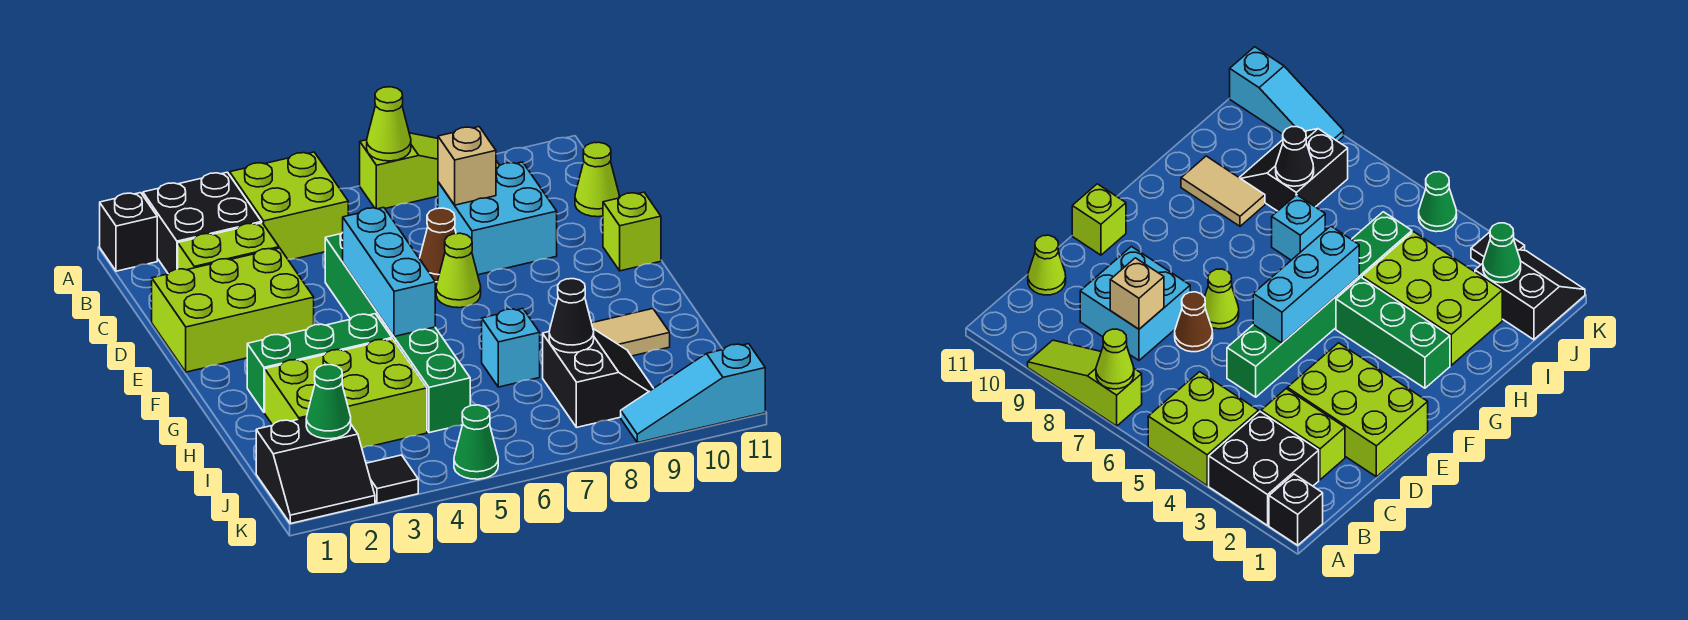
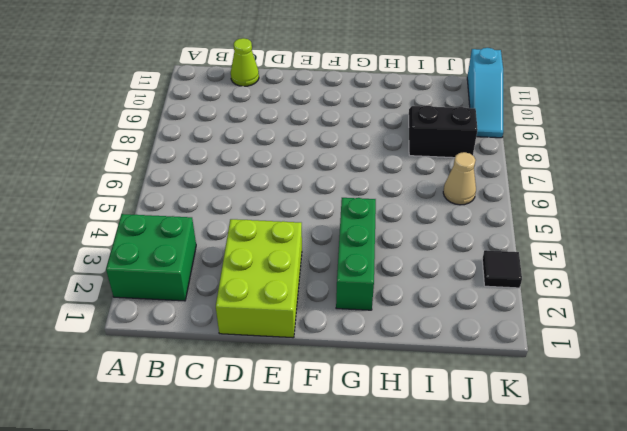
green brick A2:B3 level 1 -> black brick A2:B3 level 1
tan cone J6 level 1 -> none
none -> black brick A1 level 1
none -> lime brick A4:B5 level 1
none -> lime slope A7:A9 level 1 top 7

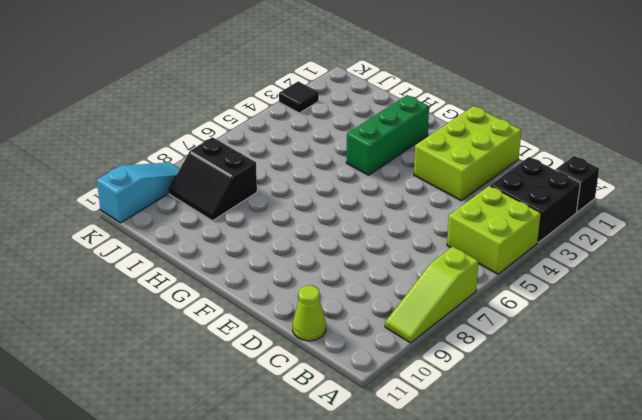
none -> lime brick C2:C3 level 1
none -> cyan brick C8:D9 level 1
none -> green brick D5:I5 level 1

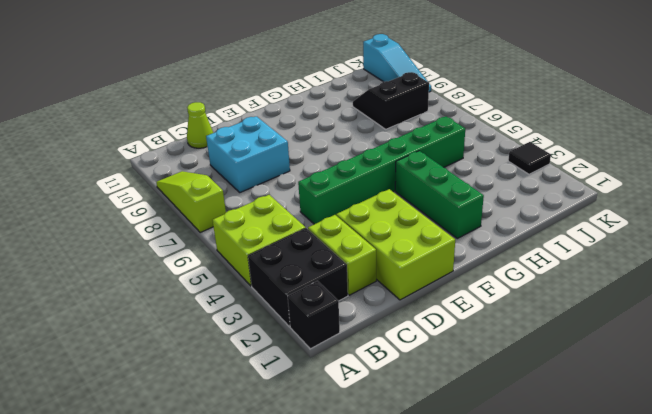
none -> brown cone D7 level 1
none -> lime cone E7 level 1
none -> lime brick E11 level 1

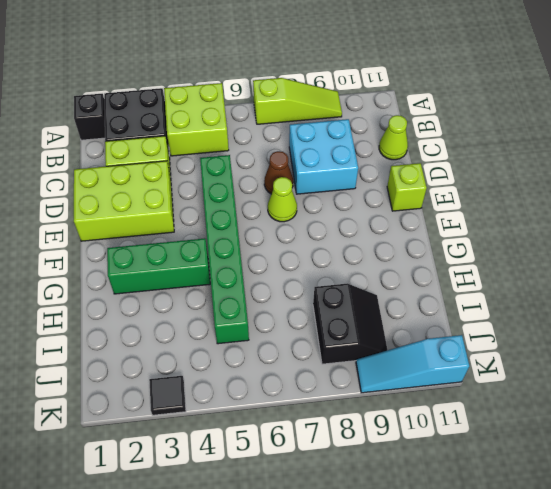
none -> lime brick H2:I4 level 1
none -> cyan brick H7 level 1
none -> tan tile H9:H10 level 1

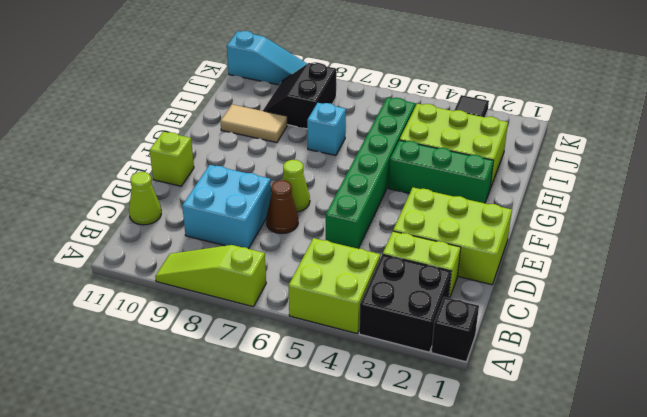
none -> black slope J1:K2 level 1 top J
none -> green cone K5 level 1
none -> lime cone A7 level 2

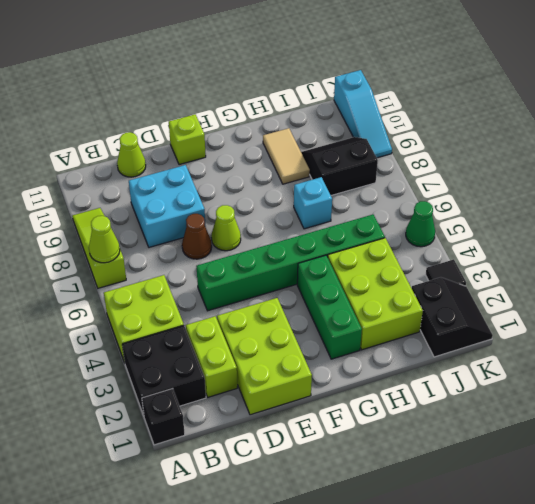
none -> tan brick C8 level 2
none -> cyan brick E5:G5 level 2
none -> black cone I8 level 2

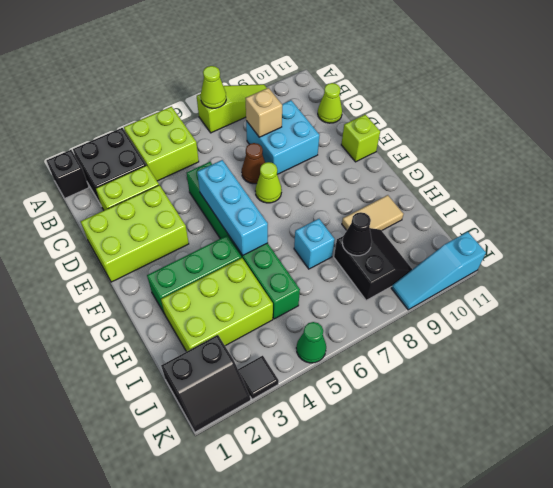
none -> green cone J2 level 2

